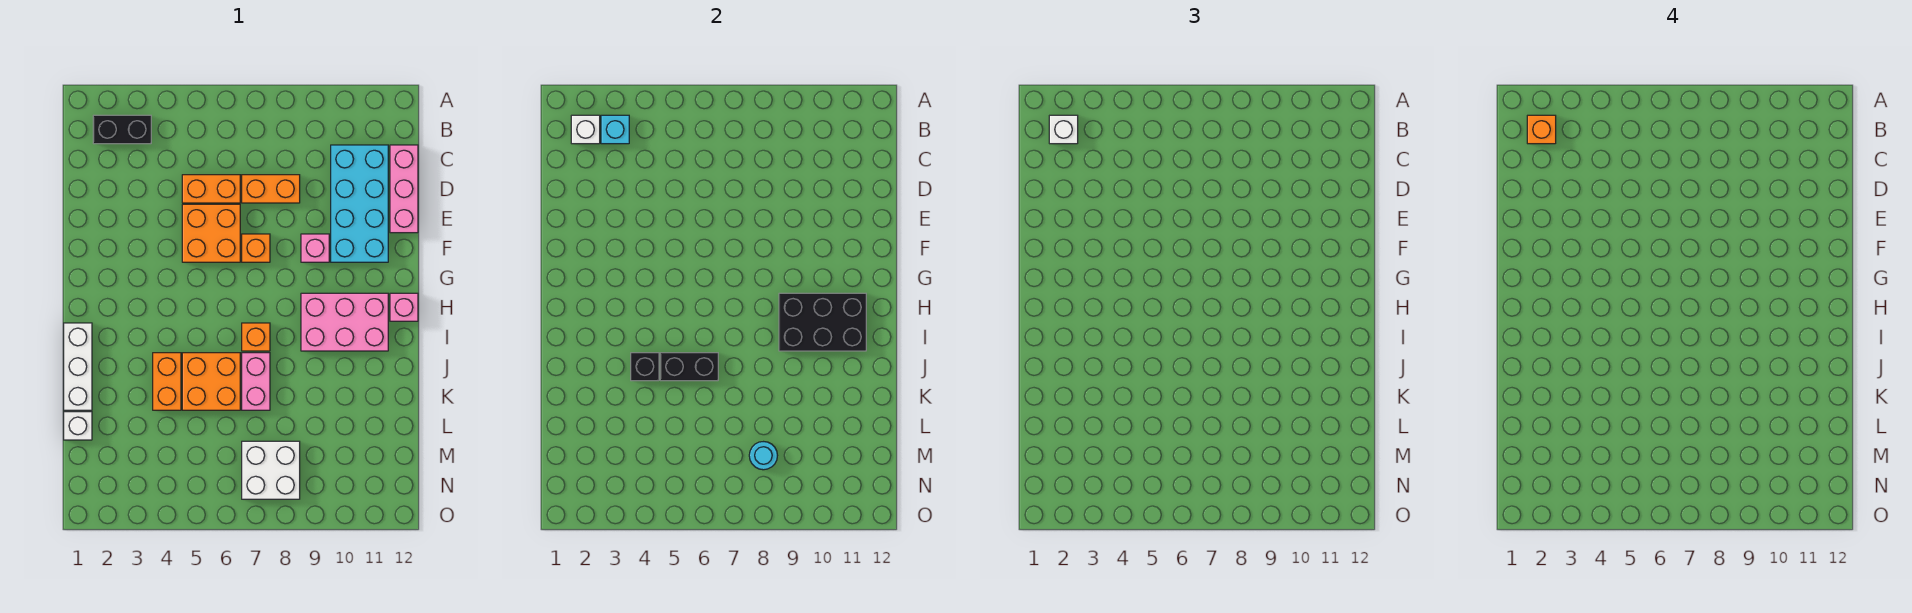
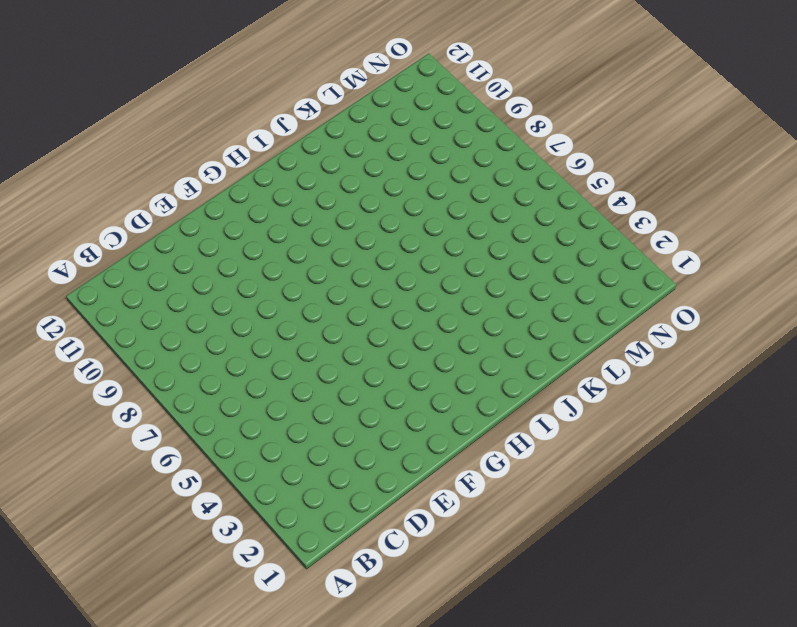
none -> black brick B2:B3 level 1
none -> cyan brick C10:F11 level 1
none -> pink brick C12:E12 level 1

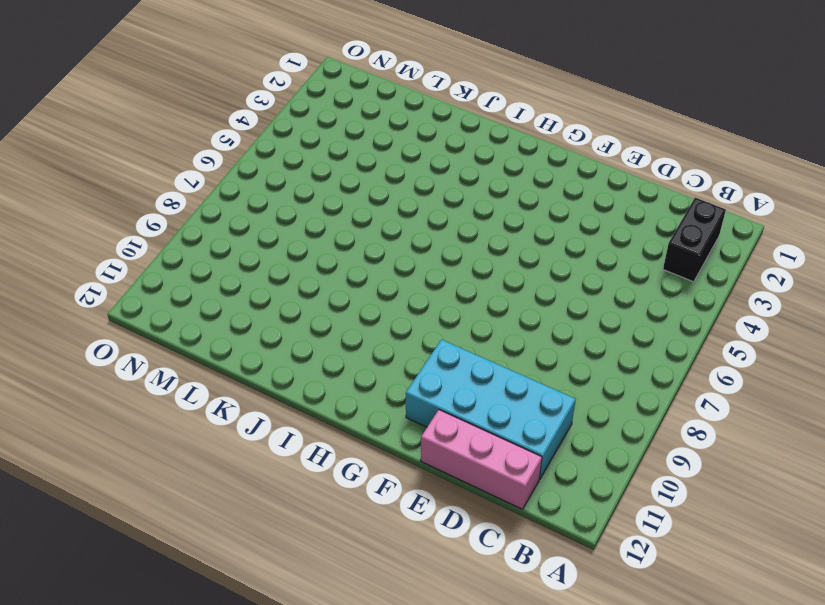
none -> orange brick D5:D6 level 1
none -> orange brick D7:D8 level 1
none -> orange brick E5:F6 level 1

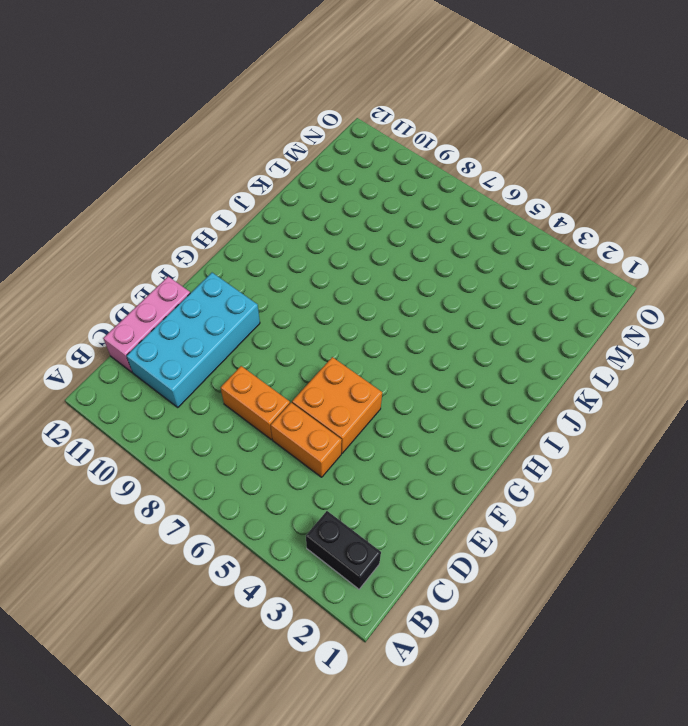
none -> orange brick F7 level 1
none -> pink brick F9 level 1
none -> pink brick H9:I11 level 1

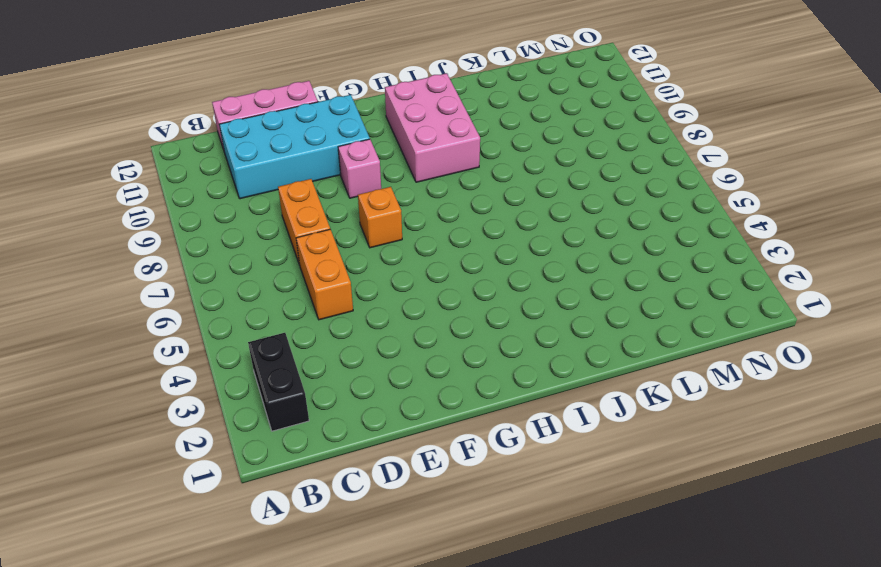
none -> orange brick E5:F6 level 1
none -> pink brick H12 level 1
none -> white brick I1:K1 level 1

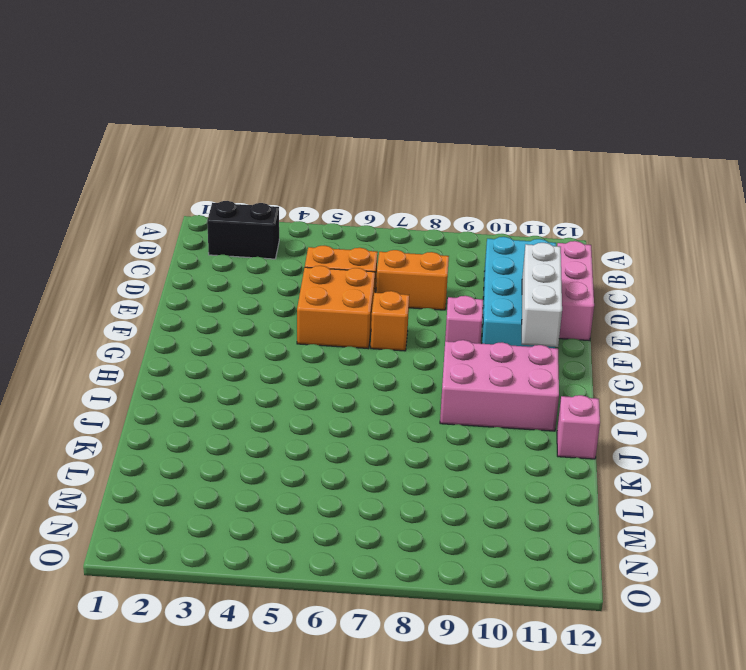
white brick E11:G11 level 2 -> white brick I1:K1 level 1
pink brick J12 level 1 -> pink brick H12 level 1
none -> orange brick I7 level 1
none -> orange brick J4:K4 level 1
none -> orange brick J5:K6 level 1

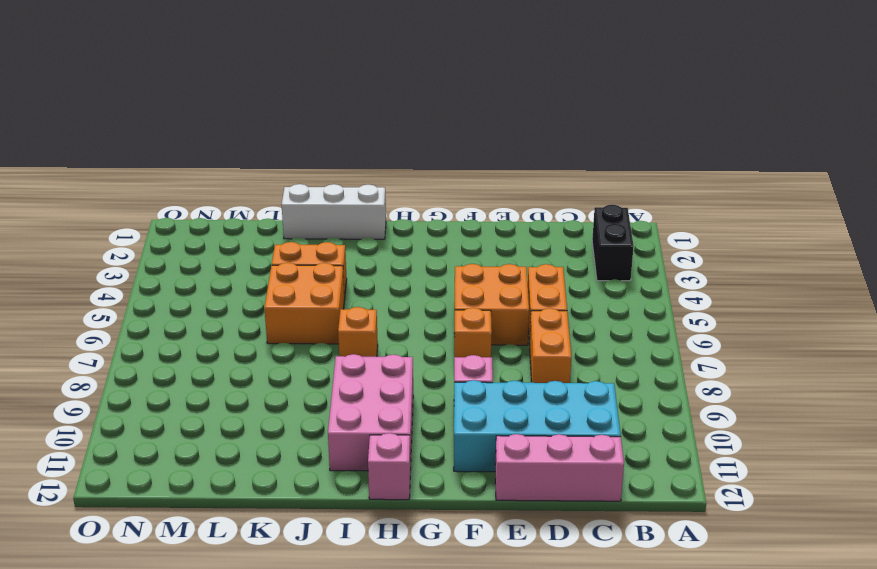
none -> pink brick J7:K7 level 1
none -> white brick L1 level 1
none -> white brick M7:N8 level 1

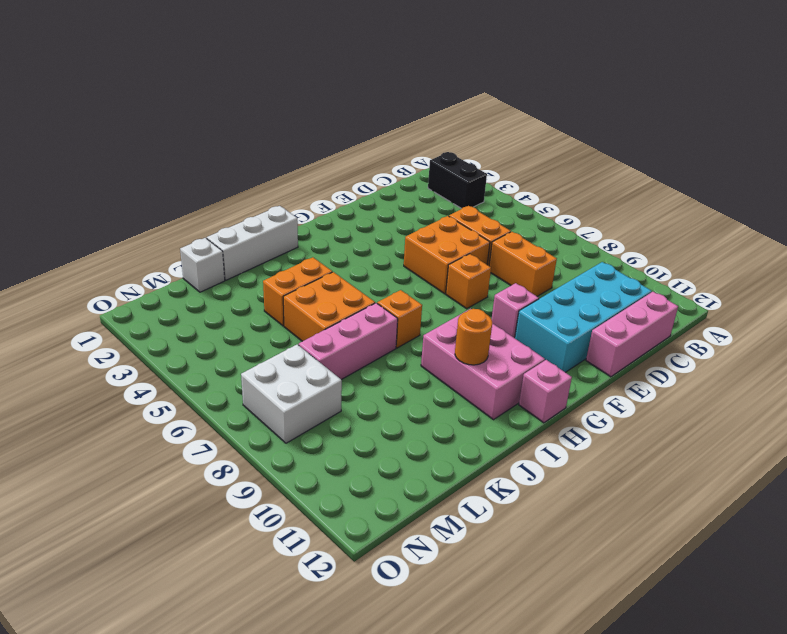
orange round brick I10 level 2 -> black brick H9:I11 level 2
pink brick J7:L7 level 1 -> pink brick J7:K7 level 1
none -> white brick B2 level 2
none -> cyan brick B3 level 2
none -> black brick J4 level 2

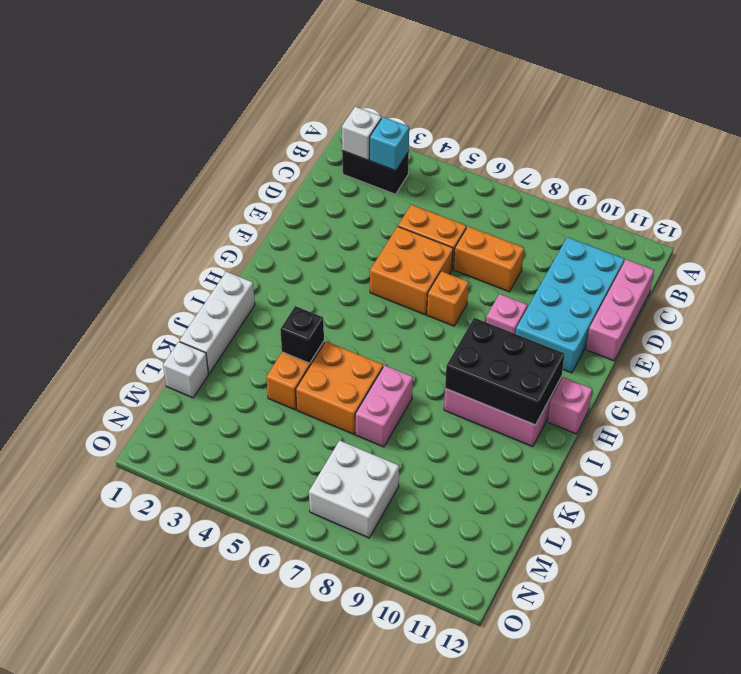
none -> orange brick I7 level 1
none -> black brick J5:J6 level 2
none -> cyan round brick M8 level 2

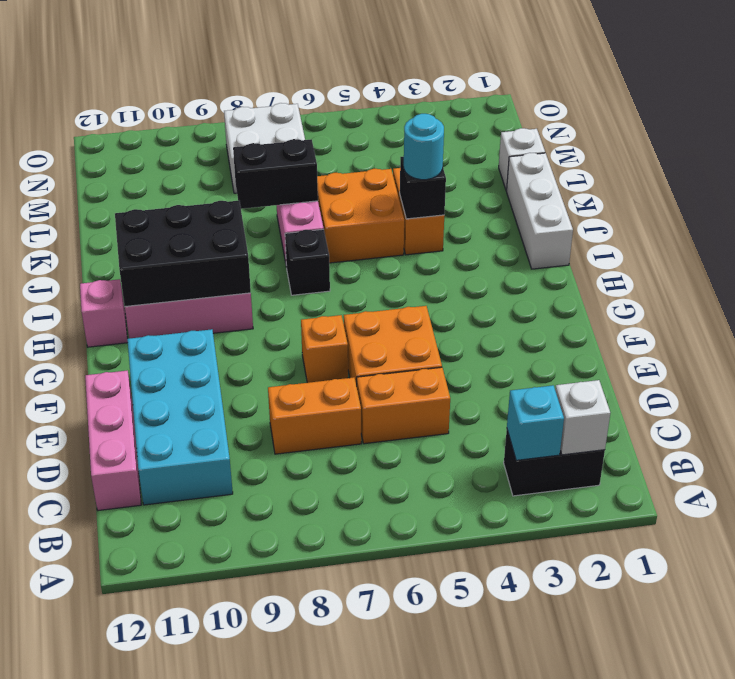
black brick I7 level 1 -> orange brick I7 level 1
cyan round brick J4 level 3 -> cyan round brick M8 level 2
black brick K7:K8 level 2 -> black brick J5:J6 level 2
none -> pink brick F9 level 1
none -> white brick B2 level 3
none -> orange brick B2 level 4

